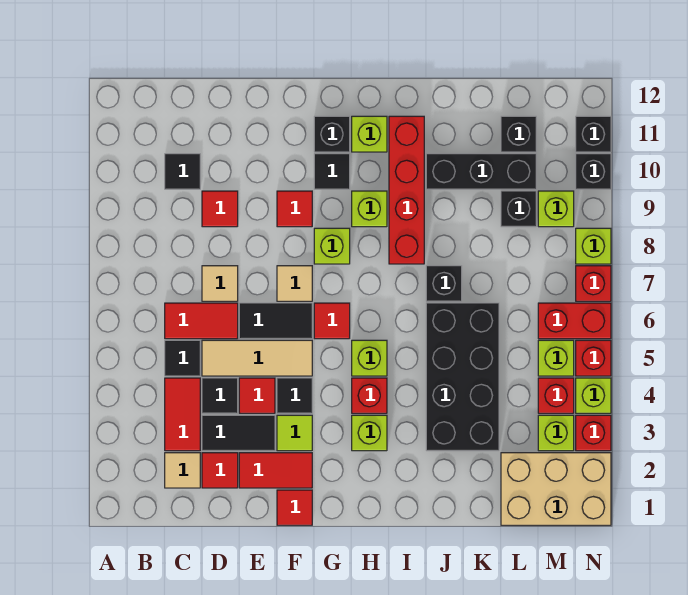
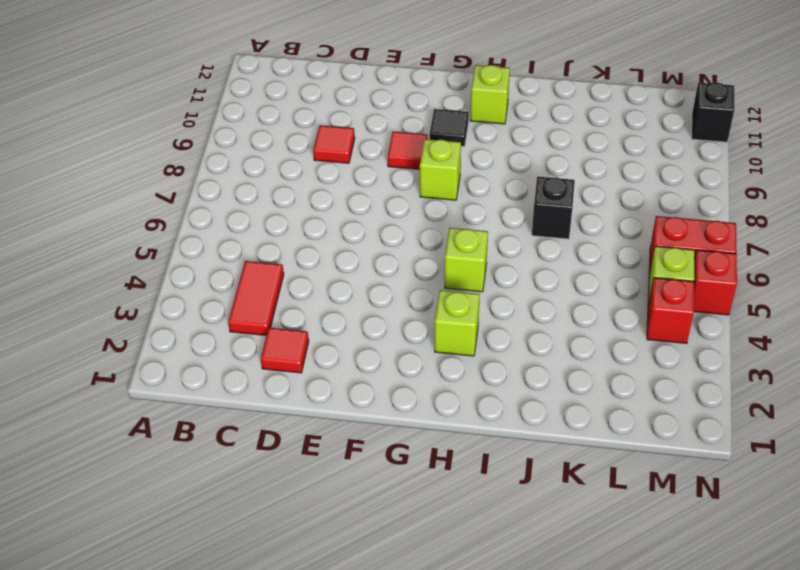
none -> tan tile C2 level 1
none -> black tile C5 level 1
none -> red tile C6:D6 level 1
none -> black tile C10 level 1

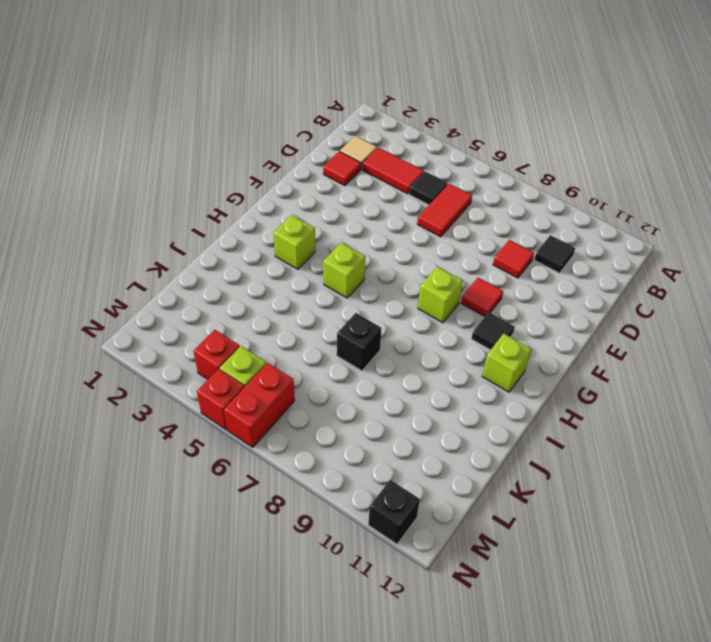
none -> black tile D3:E3 level 1
none -> black tile D4 level 1
none -> tan tile D5:F5 level 1
none -> tan tile D7 level 1

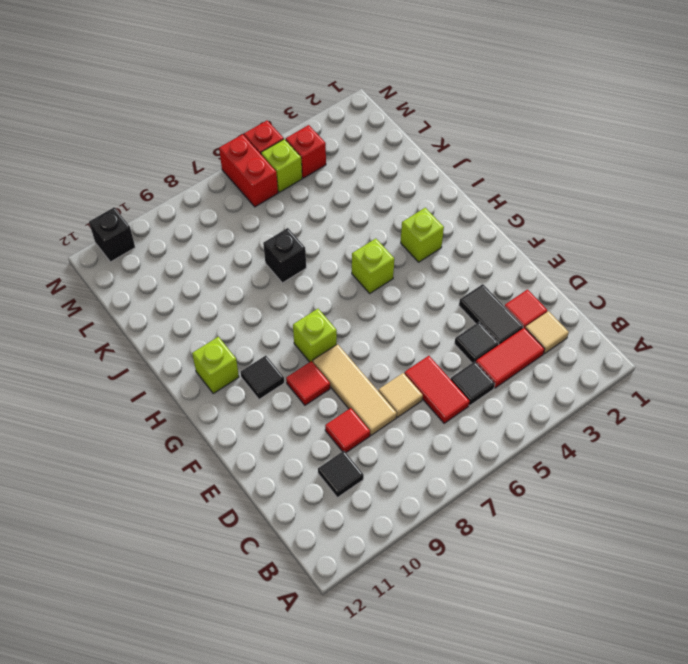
tan tile D8:F8 level 1 -> tan tile D5:F5 level 1
none -> red tile E2:F2 level 1
none -> red tile E4 level 1
none -> black tile E6:F6 level 1
none -> red tile F1 level 1

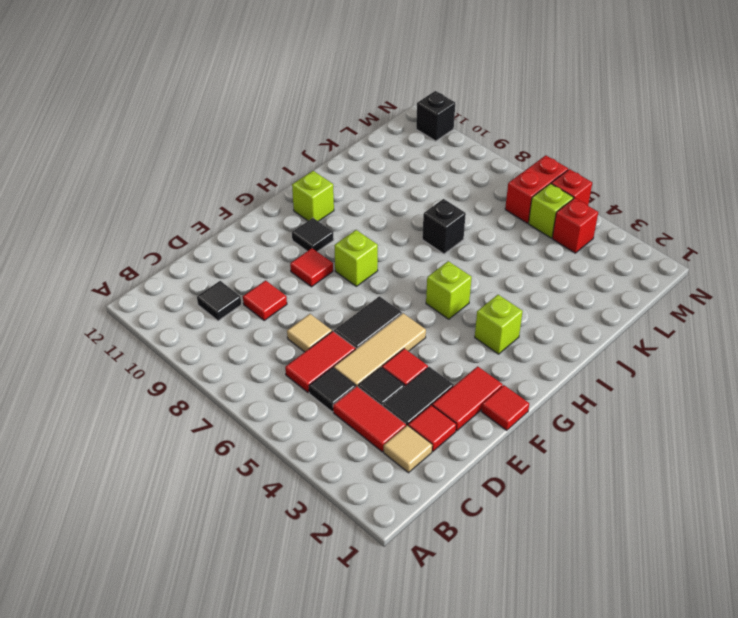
none -> lime tile F3 level 1
none -> black tile F4 level 1
none -> tan tile F7 level 1
none -> red tile G6 level 1

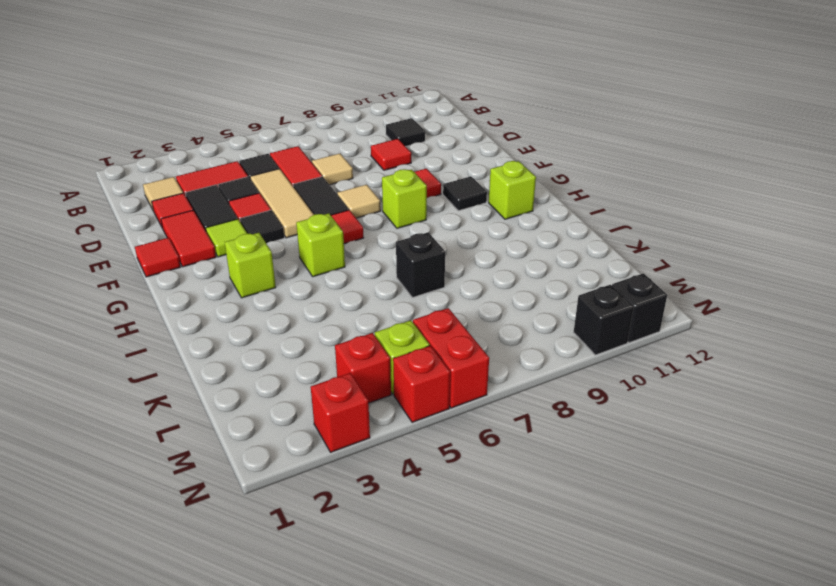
none -> black brick G11 level 1
none -> red brick H4 level 1
none -> lime brick H9 level 1
none -> red brick I8:I11 level 1

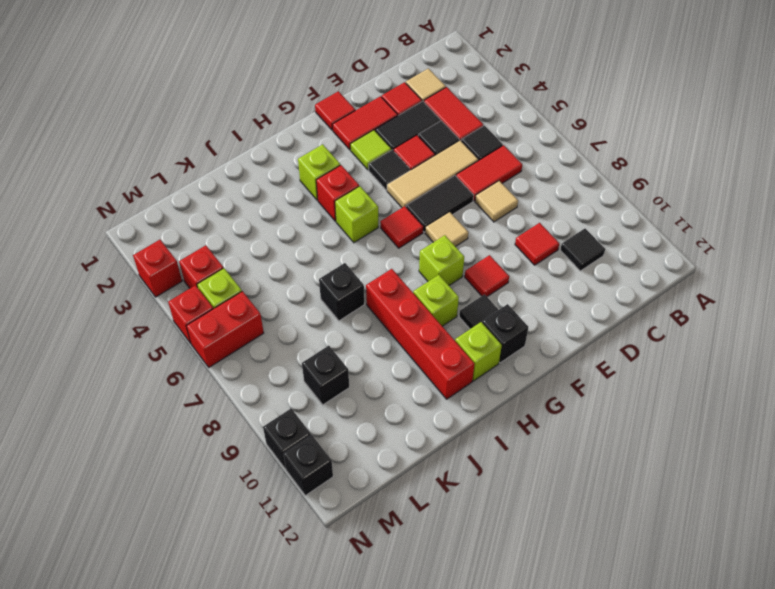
none -> black brick J3:K6 level 1
none -> black brick J10:L10 level 1
none -> tan brick L1:N2 level 1
none -> black brick L11 level 1

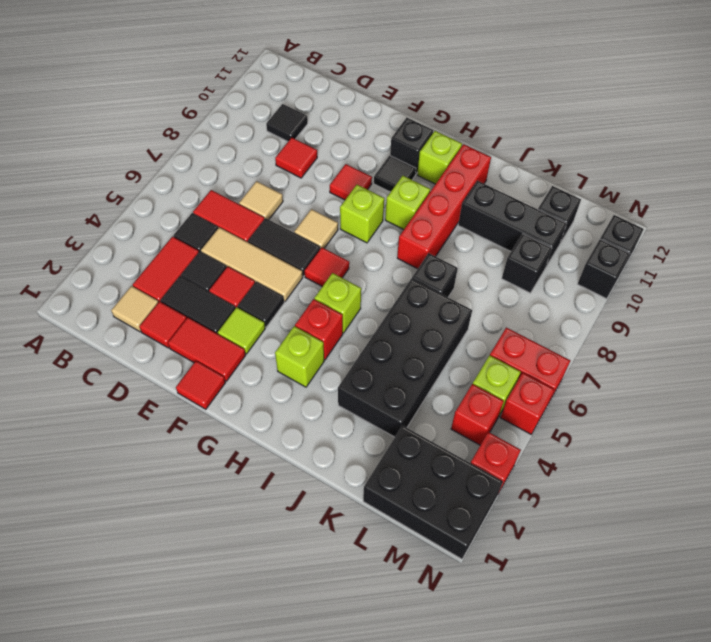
black brick L1:N2 level 1 -> tan brick L1:N2 level 1
none -> lime brick M3 level 1
none -> lime brick M9 level 1
none -> lime brick N4 level 1
none -> red brick N7 level 1

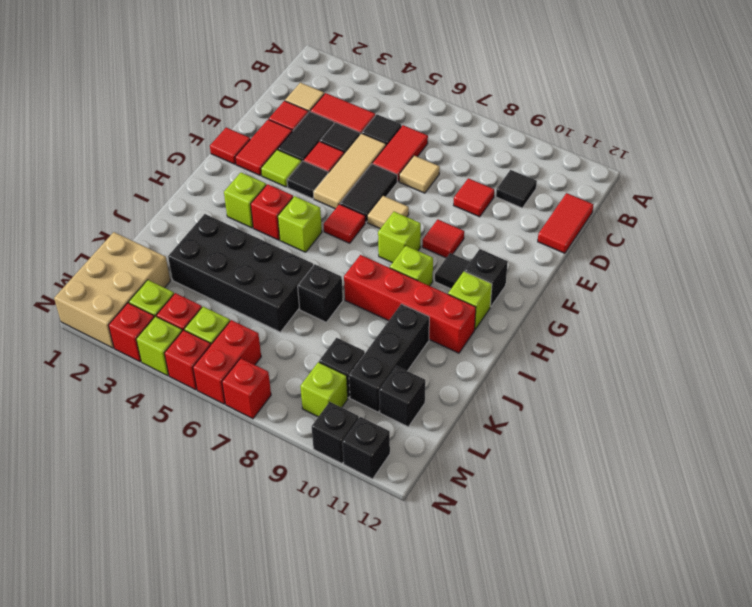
red tile C12:D12 level 1 -> none
none -> lime brick N8 level 1

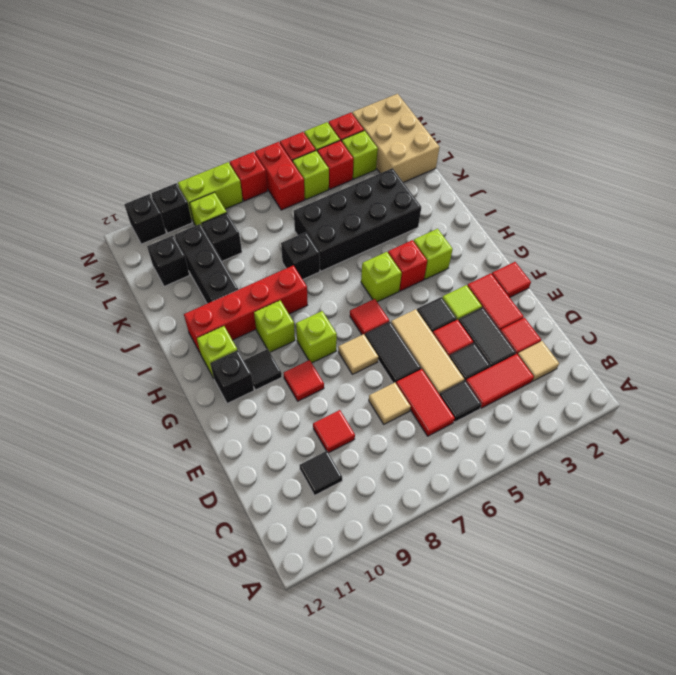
lime brick N8:N9 level 1 -> lime brick N8 level 1

